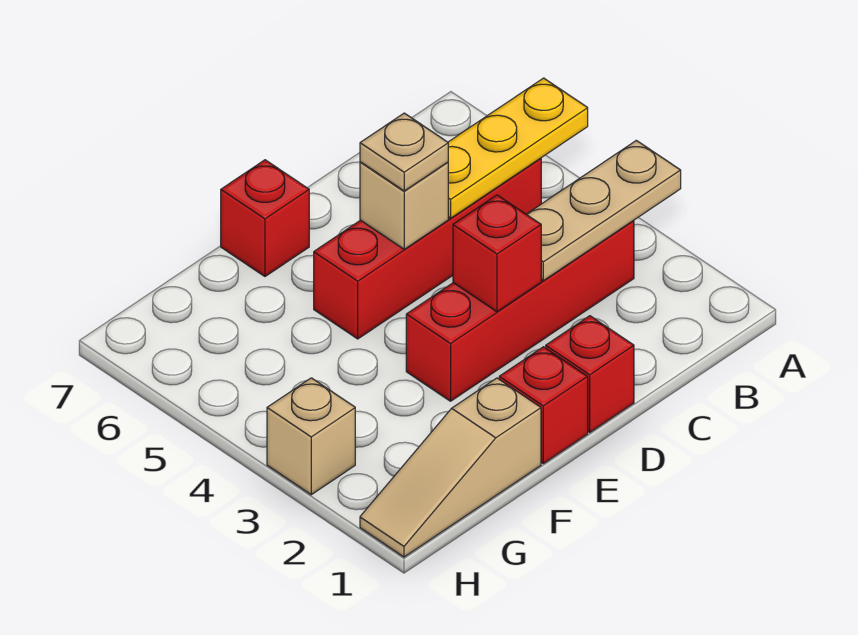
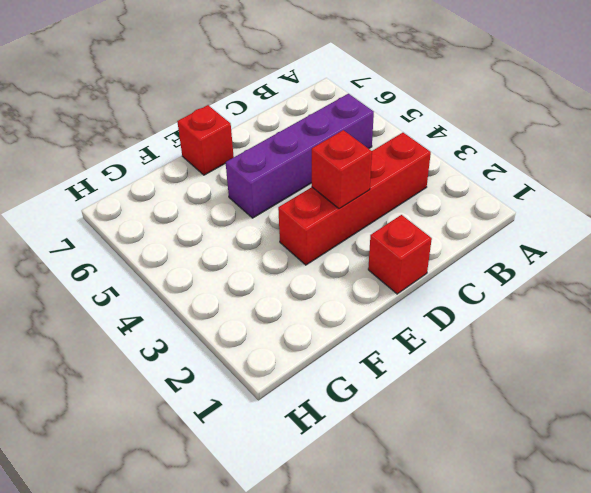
purple brick B5:E5 level 1 -> red brick B5:E5 level 1
none -> red brick E1 level 1
none -> tan slope F1:H1 level 1 top F
none -> tan brick H3 level 1

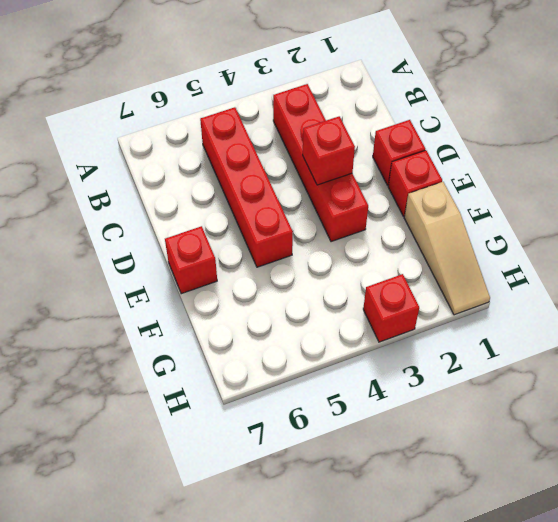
red brick H3 level 1 -> tan brick H3 level 1
none -> tan plate A3:C3 level 2
none -> yellow plate A5:C5 level 2
none -> tan brick D5 level 2

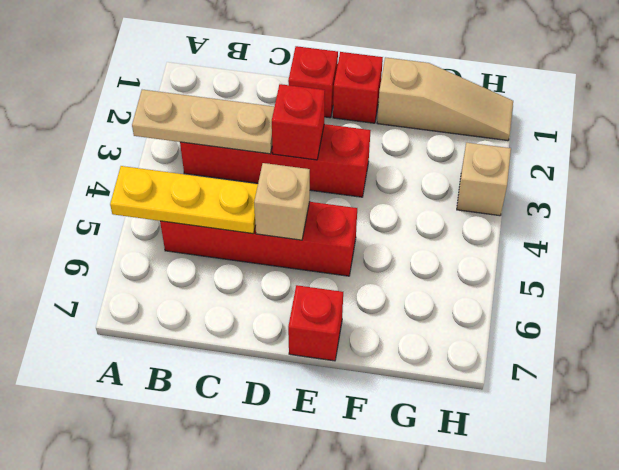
none -> tan plate D5 level 3

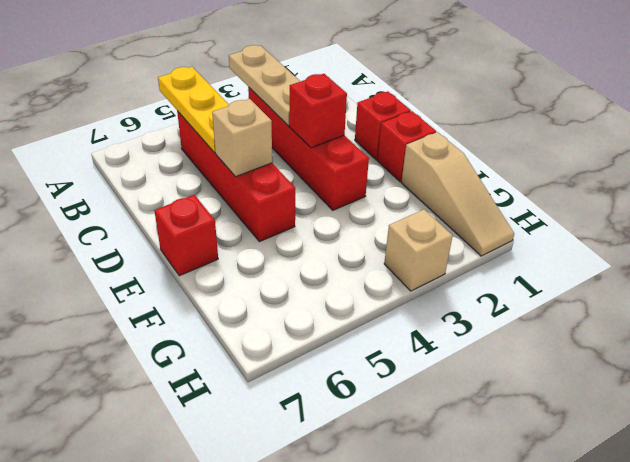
none -> tan plate D5 level 3

